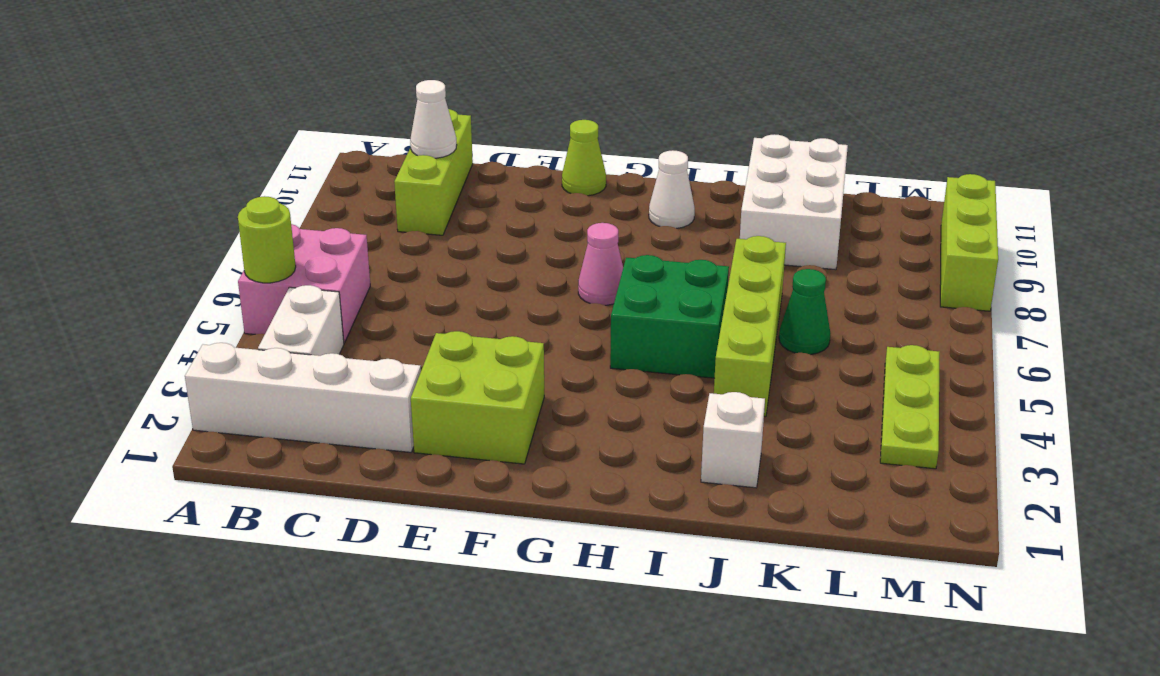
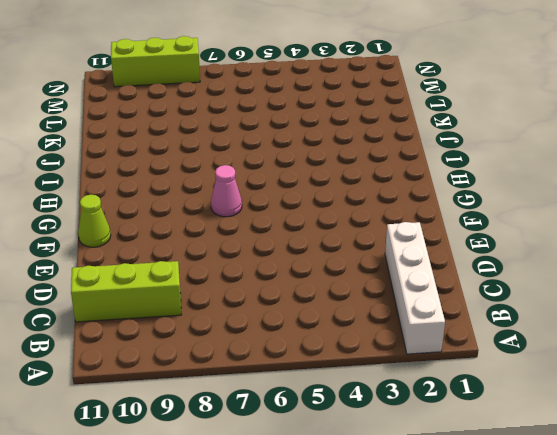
none -> pink brick A5:B6 level 1
none -> white brick B3:B4 level 1
none -> lime brick E2:F3 level 1

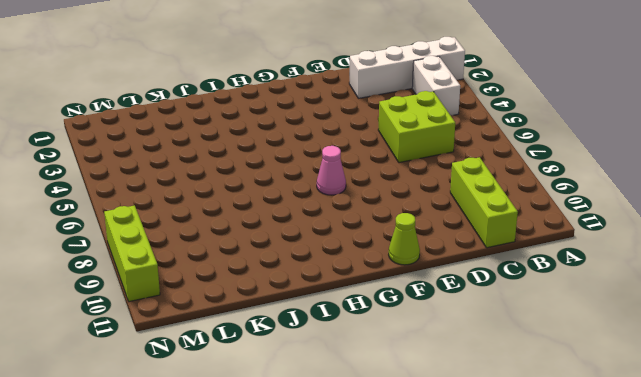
lime brick C5:D6 level 1 -> lime brick E2:F3 level 1
none -> pink brick A5:B6 level 1
none -> green brick H5:I6 level 1
none -> white cone H10 level 1

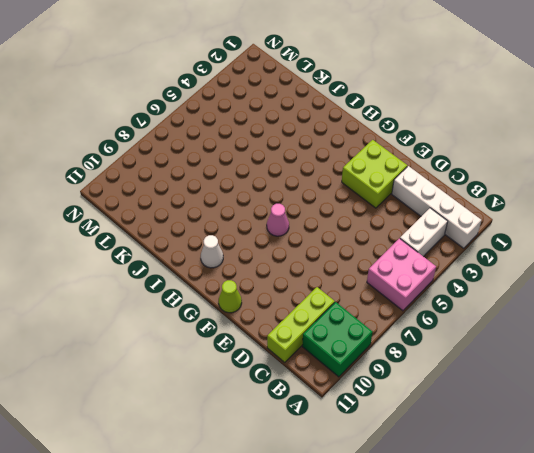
green brick A9:B10 level 1 -> green brick H5:I6 level 1
none -> white brick J2 level 1
none -> lime brick J4:J7 level 1
none -> white brick J9:K11 level 1

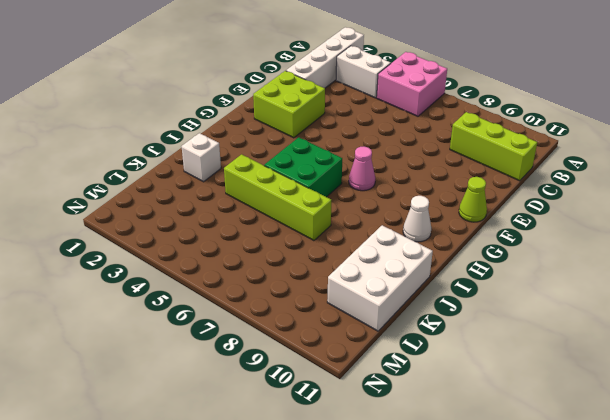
white brick J10:L11 level 1 -> white brick J9:K11 level 1
none -> green cone K6 level 1
none -> lime plate M3:M5 level 1
none -> lime brick N8:N10 level 1

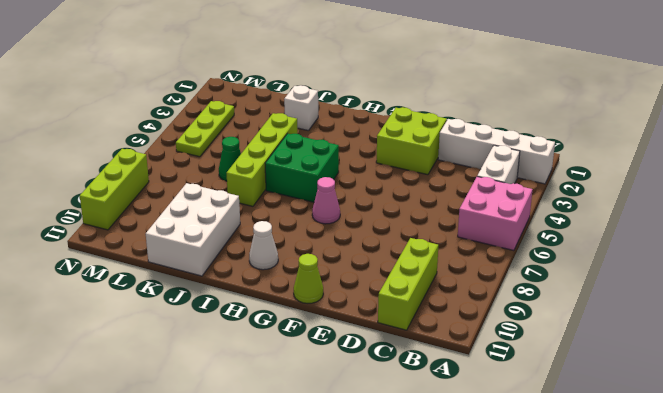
none -> lime round brick A5 level 2
none -> white cone C10 level 2

